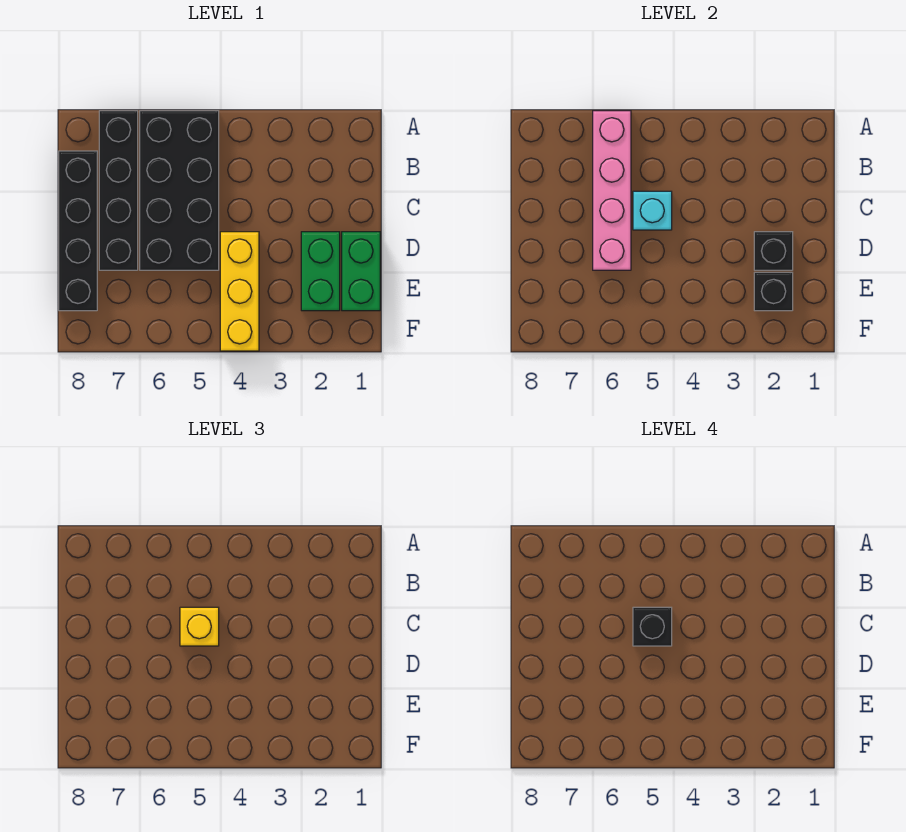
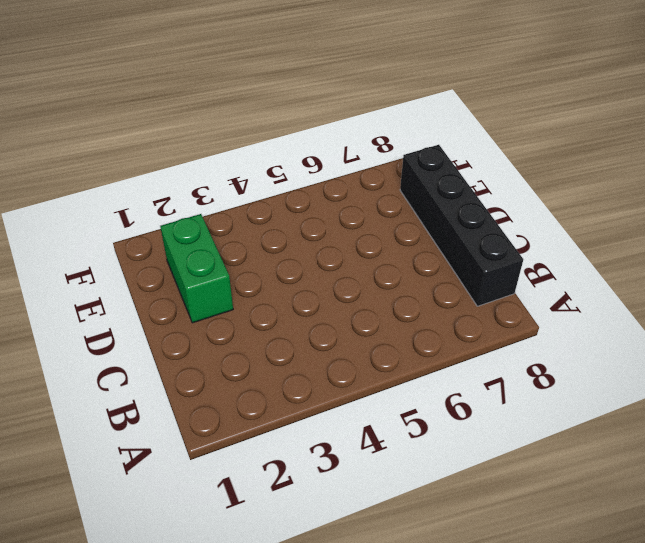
none -> black brick A5:D6 level 1
none -> black brick A7:D7 level 1
none -> green brick D1:E1 level 1

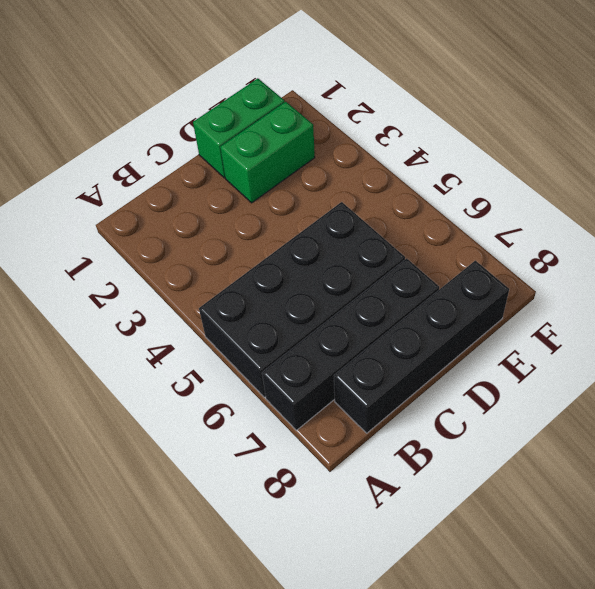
none -> yellow brick D4:F4 level 1
none -> pink brick A6:D6 level 2
none -> cyan brick C5 level 2

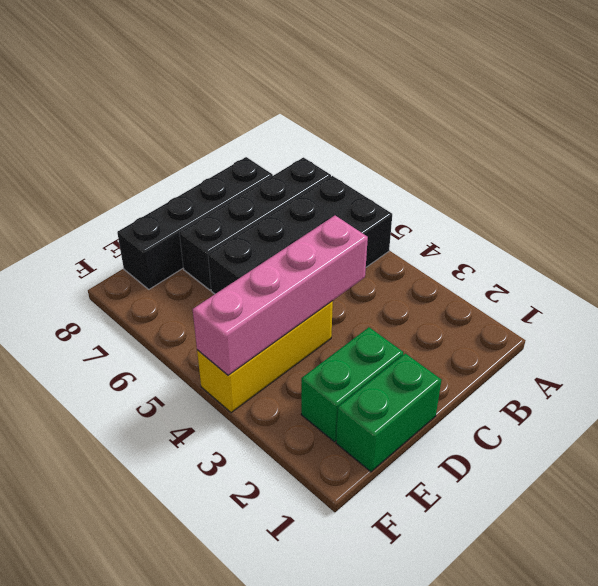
pink brick C4:F4 level 2 -> pink brick A6:D6 level 2
none -> cyan brick C5 level 2
none -> black brick D2 level 2
none -> black brick E2 level 2

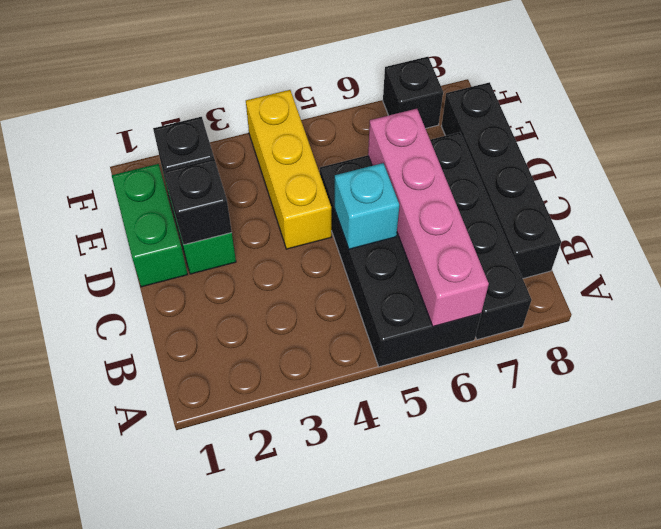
black brick F7 level 1 -> black brick C5 level 4
none -> yellow brick C5 level 3

